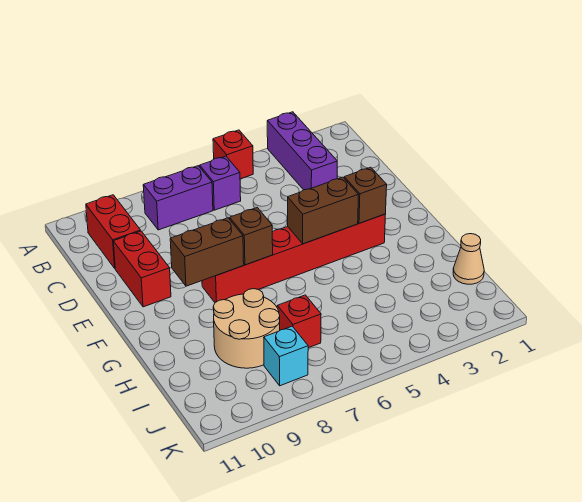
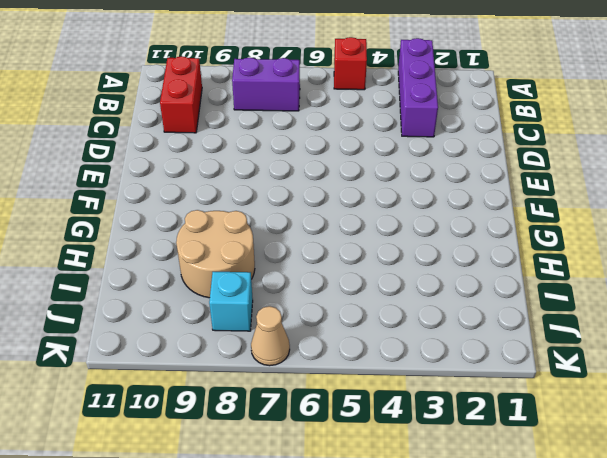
tan cone K7 level 1 -> tan cone I1 level 1
none -> purple brick B6 level 1
none -> red brick D10:E10 level 1
none -> red brick F3:F8 level 1

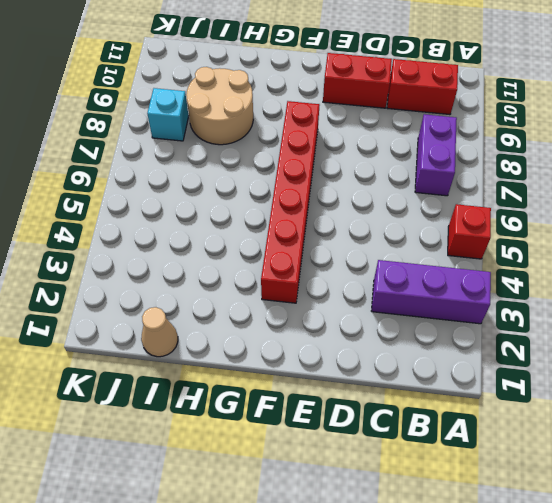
none -> purple brick B6 level 1
none -> red brick I7 level 1
none -> brown brick F3 level 2

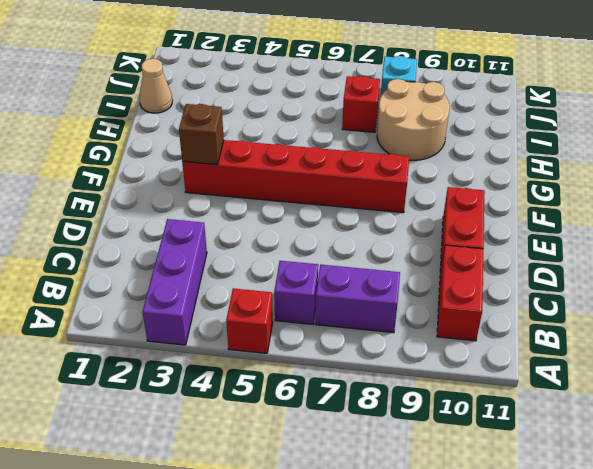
none -> brown brick F4:F5 level 2
none -> brown brick F7 level 2
none -> brown brick F8:F9 level 2

